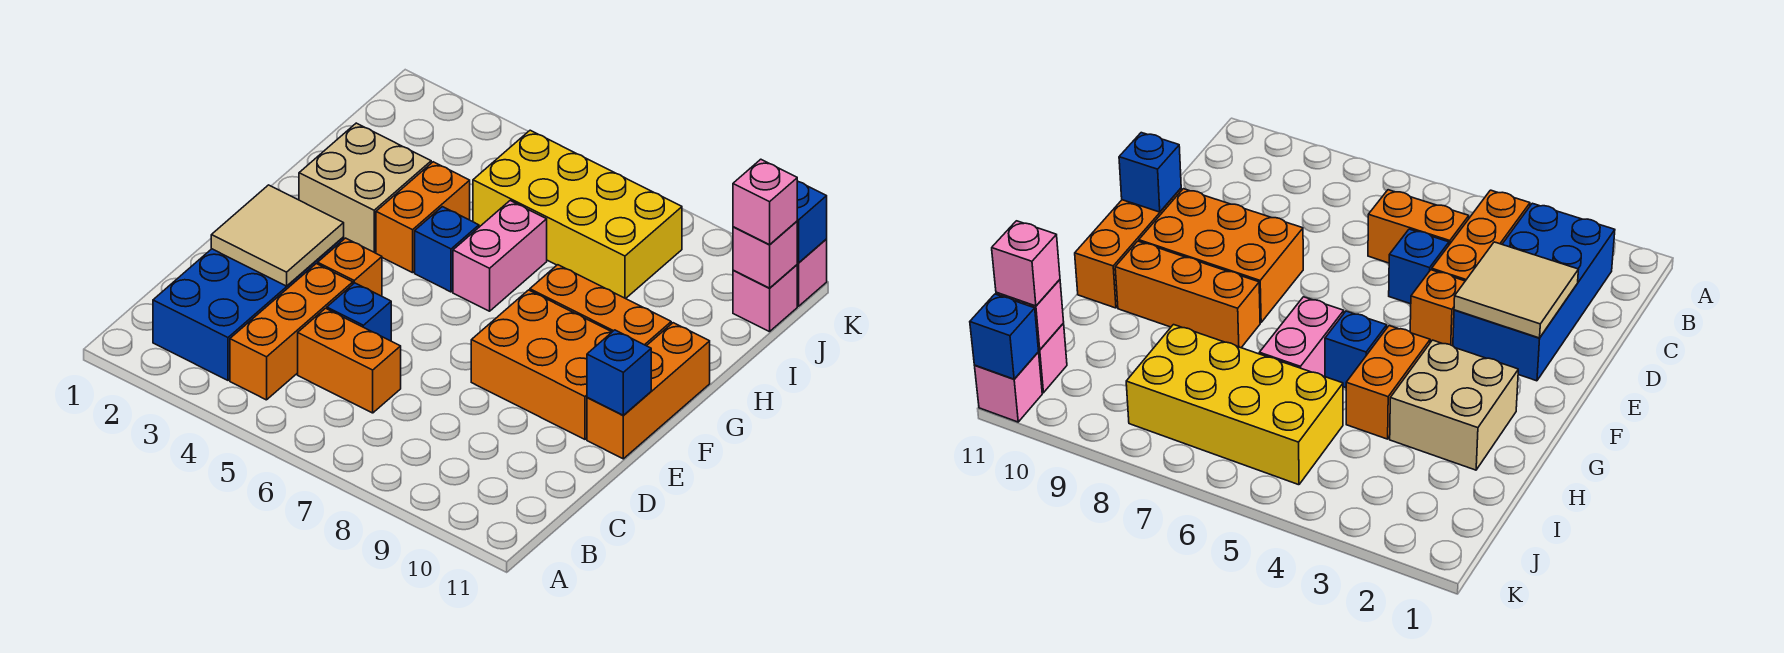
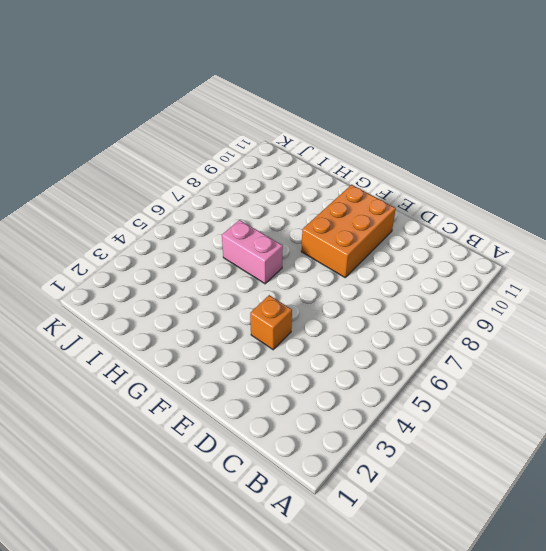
none -> blue brick B2:E3 level 1
none -> orange brick B4:D4 level 1
none -> orange brick C5:C6 level 1

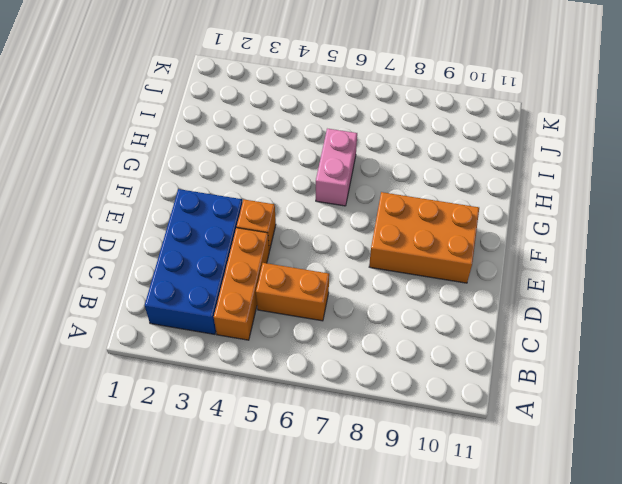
none -> blue brick D5 level 1
none -> orange brick E11:G11 level 1
none -> tan brick G2:H3 level 1

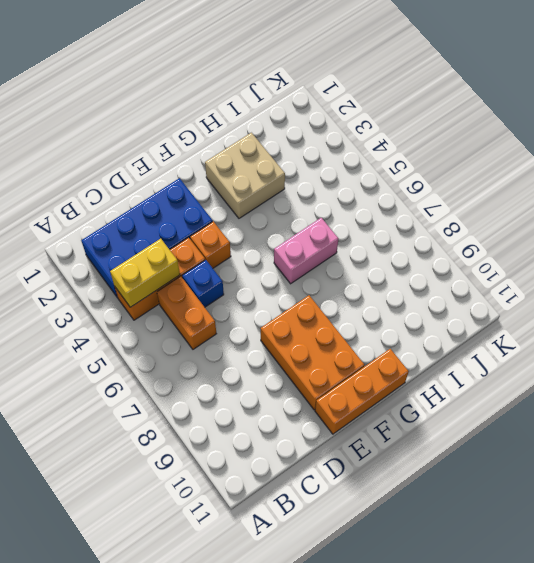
yellow brick B4:C4 level 2 -> none
none -> orange brick G4:H4 level 1
none -> blue brick G5 level 1
none -> orange brick G8:G10 level 1

